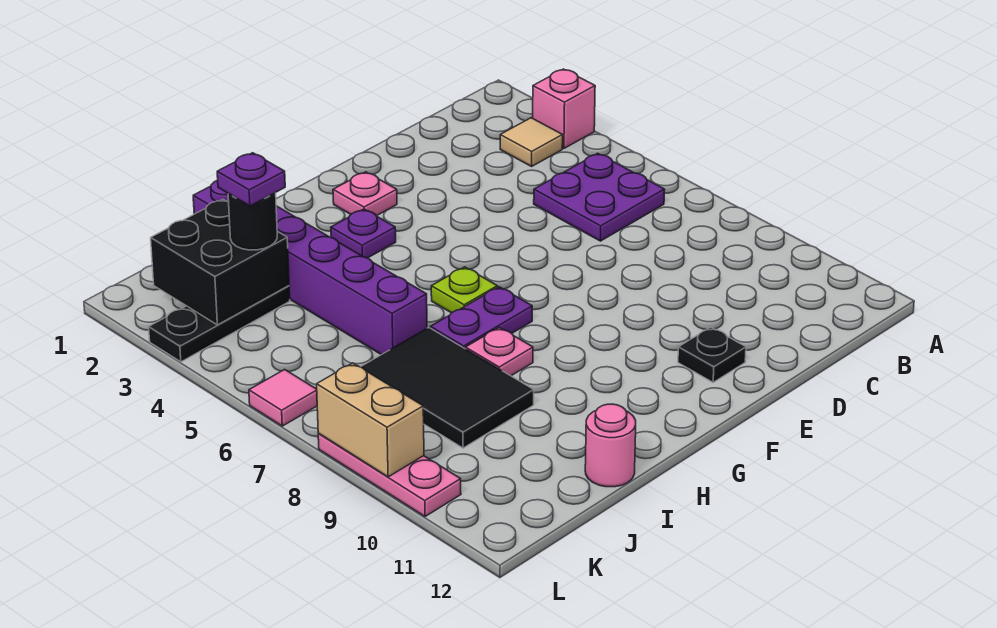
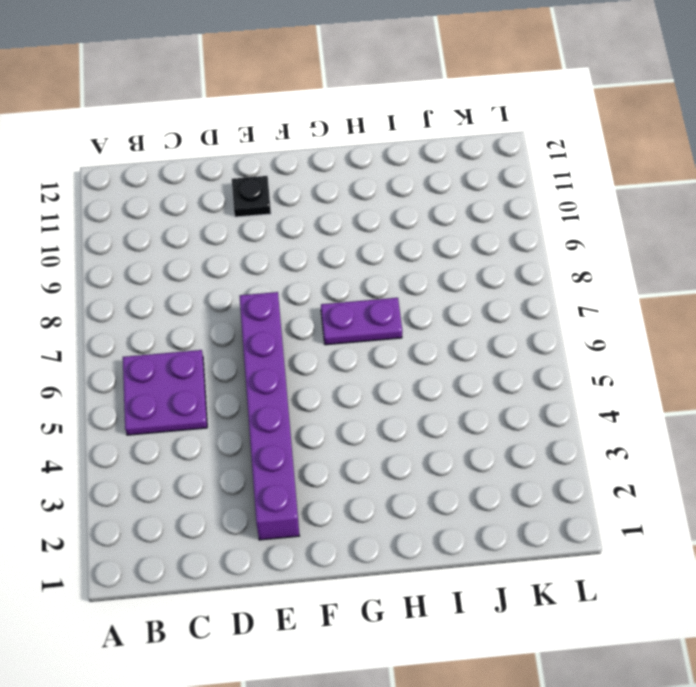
purple brick E2:E7 level 1 -> purple brick I1:I6 level 1
none -> pink brick A3 level 1
none -> tan tile B3 level 1
none -> pink plate F2 level 1

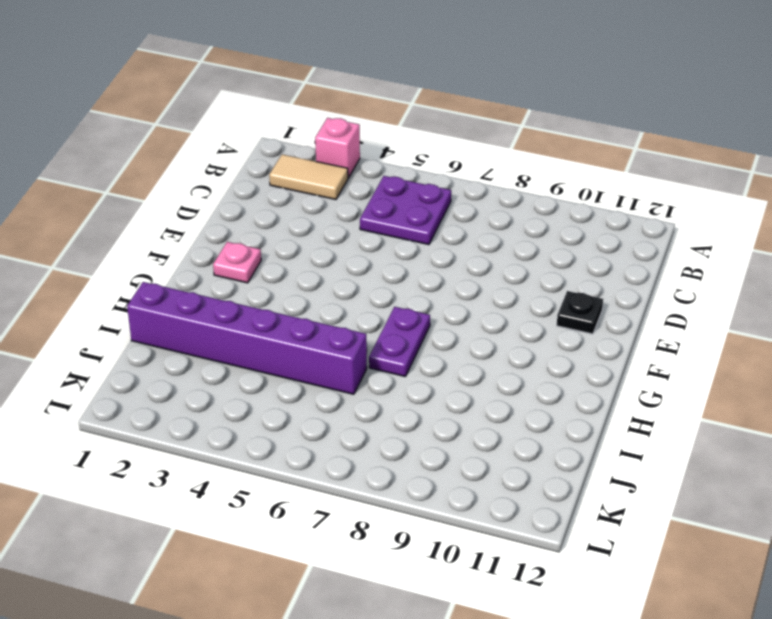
tan tile B2:B3 level 1 -> tan tile B3 level 1
none -> purple plate G3 level 1
none -> lime plate G6 level 1
none -> pink plate H8 level 1

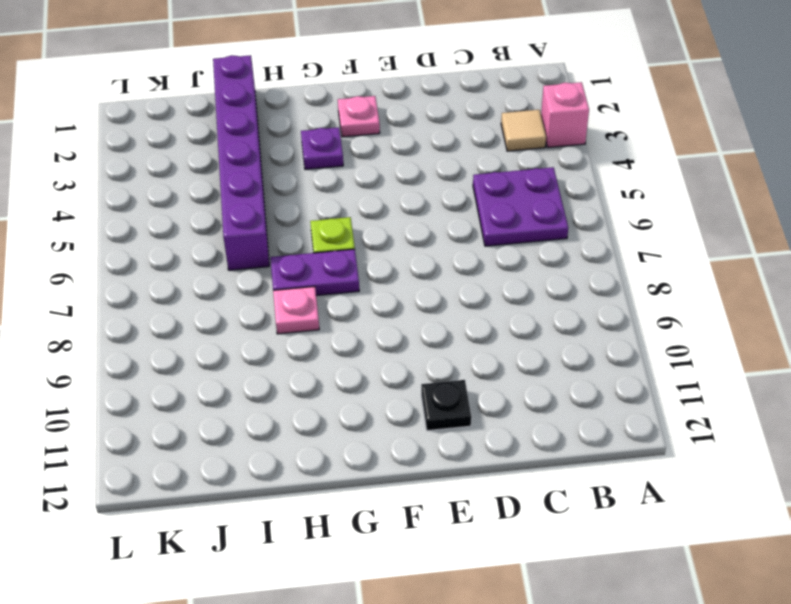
none -> black tile I7:J9 level 1
none -> pink round brick I12 level 1
none -> black plate J3:L3 level 1

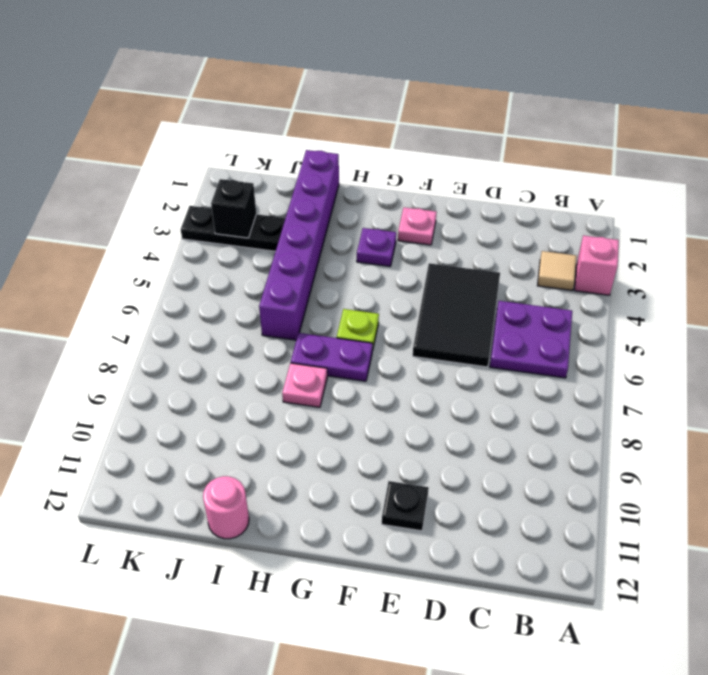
black tile D4:E6 level 1 -> black tile I7:J9 level 1
black brick K3 level 2 -> black brick J2:K3 level 2
none -> pink tile L6 level 1
none -> pink plate L8:L10 level 1
none -> tan brick L8:L9 level 2

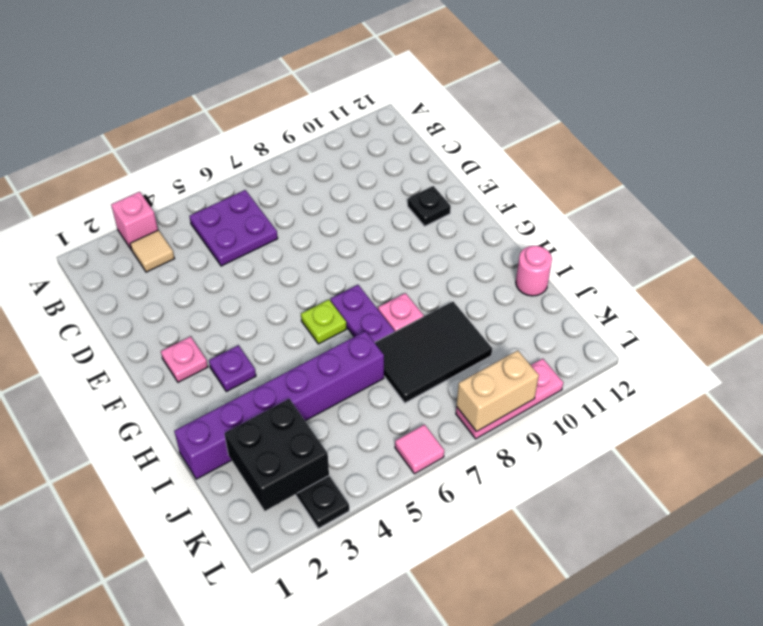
none -> black round brick J3 level 3
none -> purple plate J3 level 4

